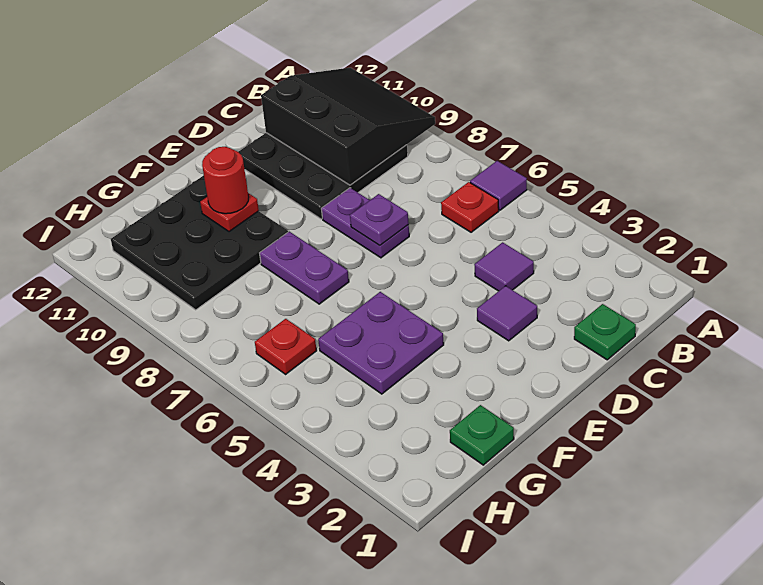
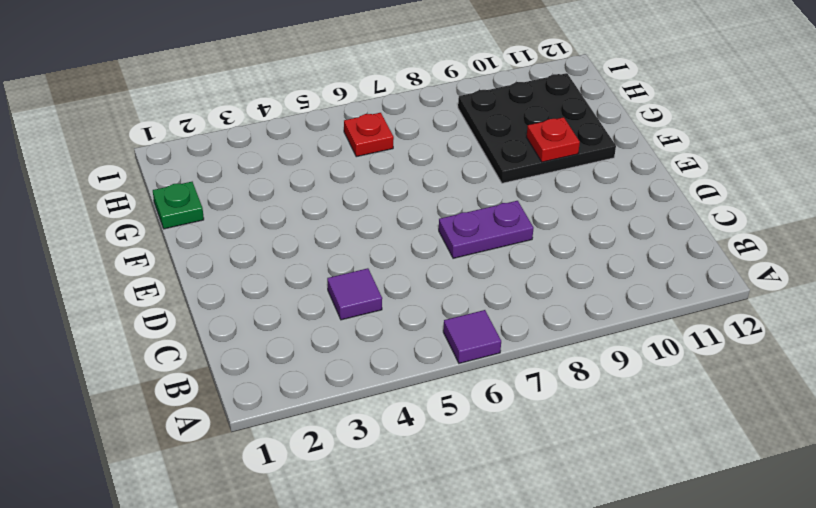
none -> red plate B6 level 1
none -> black plate B9:D11 level 1
none -> green plate C1 level 1

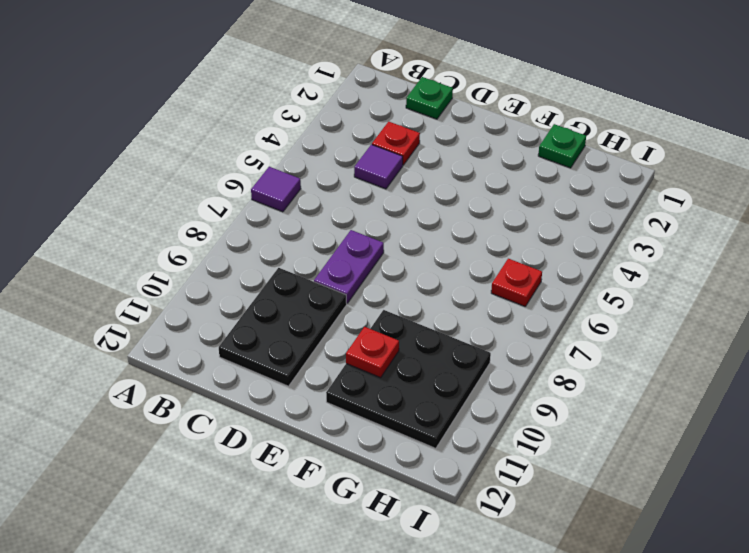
red plate C3 level 1 -> red plate B6 level 1
black plate C9:D11 level 1 -> black plate B9:D11 level 1
none -> purple tile D3 level 1
none -> purple plate F4:G5 level 1
none -> purple plate F7:F8 level 1

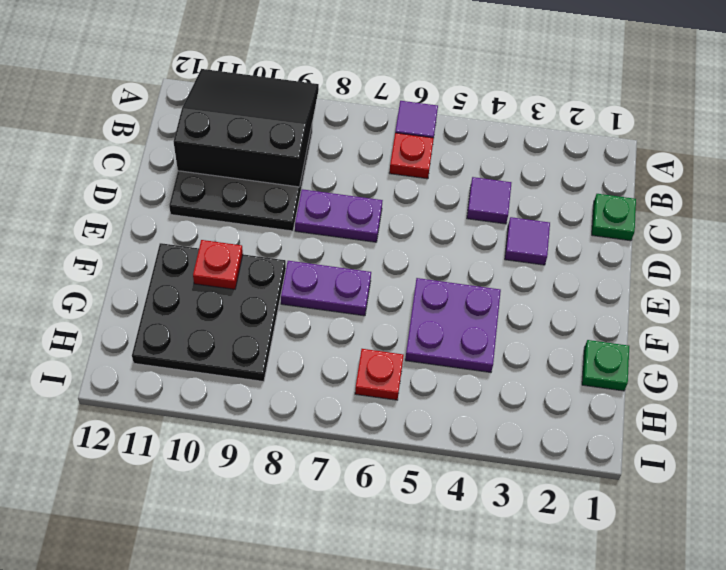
none -> purple plate D7 level 2
none -> red round brick F10 level 3

